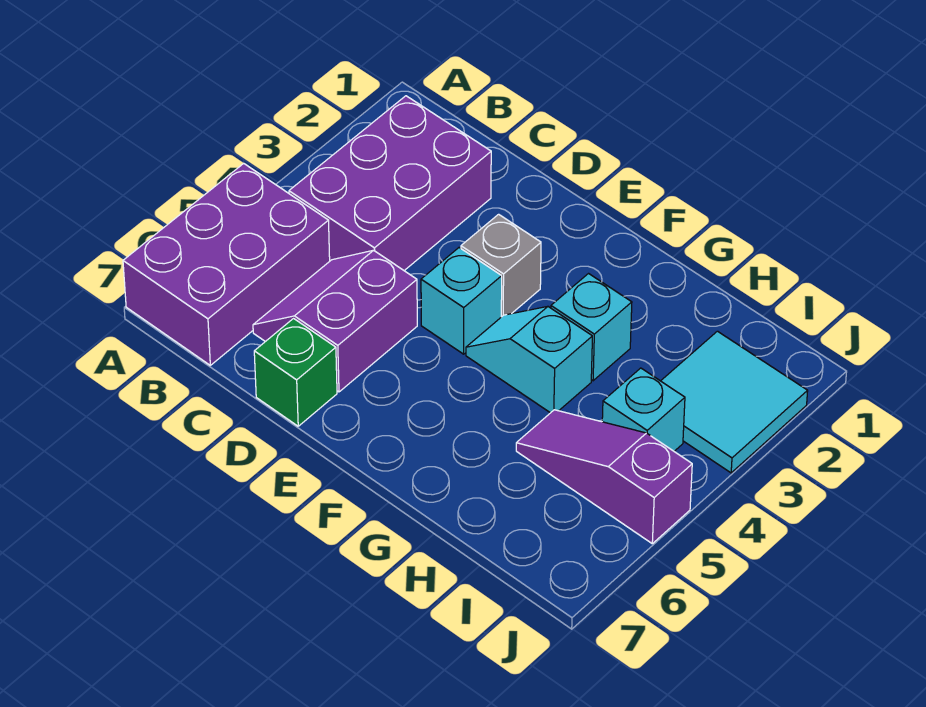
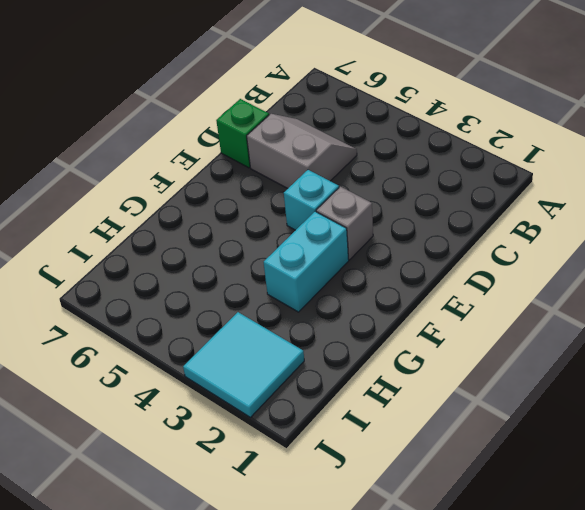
grey slope C5:D6 level 1 top D -> purple slope C5:D6 level 1 top D
cyan brick F3:G3 level 1 -> cyan brick G3 level 1
none -> purple brick A5:B7 level 1
none -> purple brick B2:C4 level 1

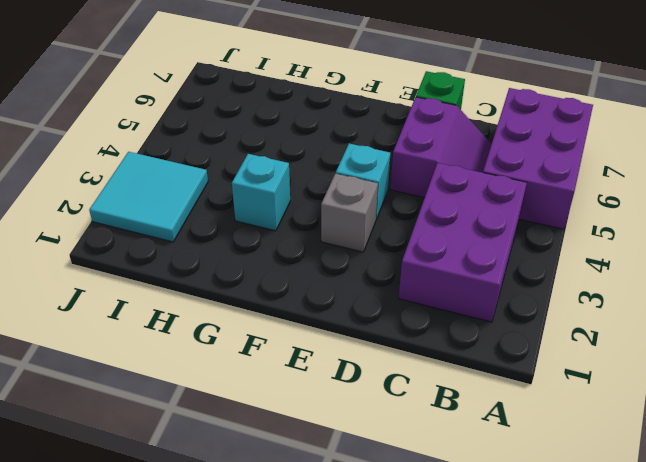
none -> cyan slope F4:G4 level 1 top G
none -> purple slope H5:J5 level 1 top J

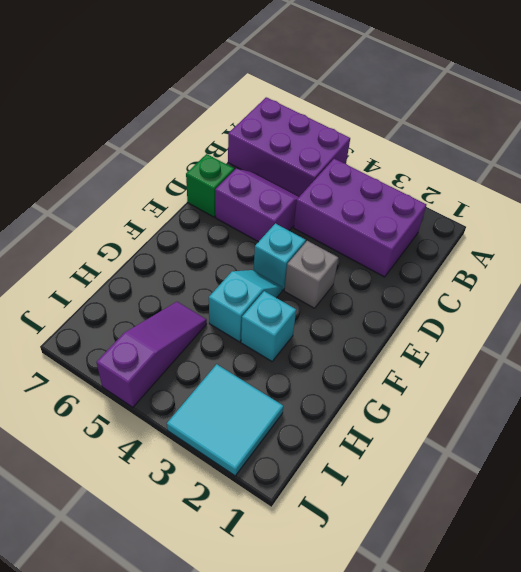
none -> cyan brick I4 level 1

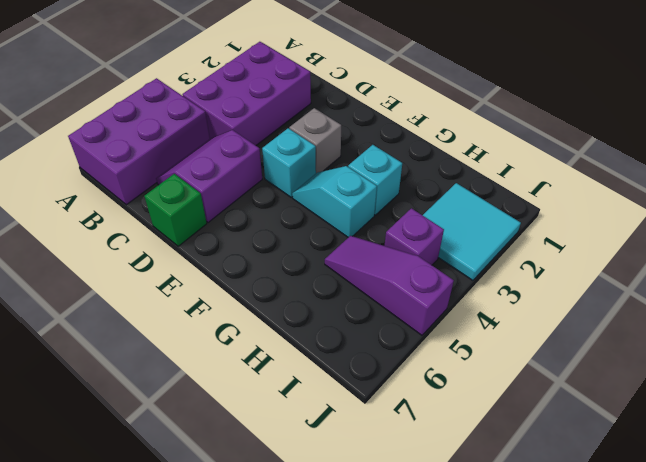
purple brick I4 level 1 -> cyan brick I4 level 1

